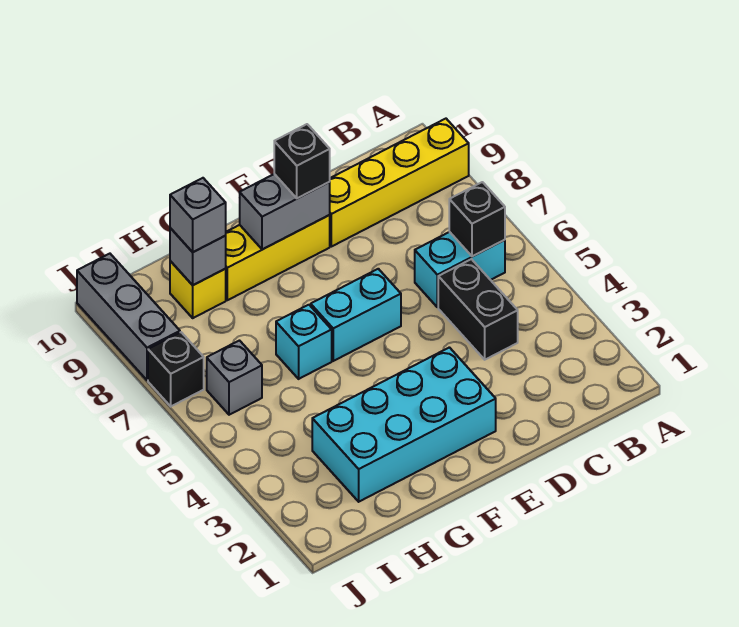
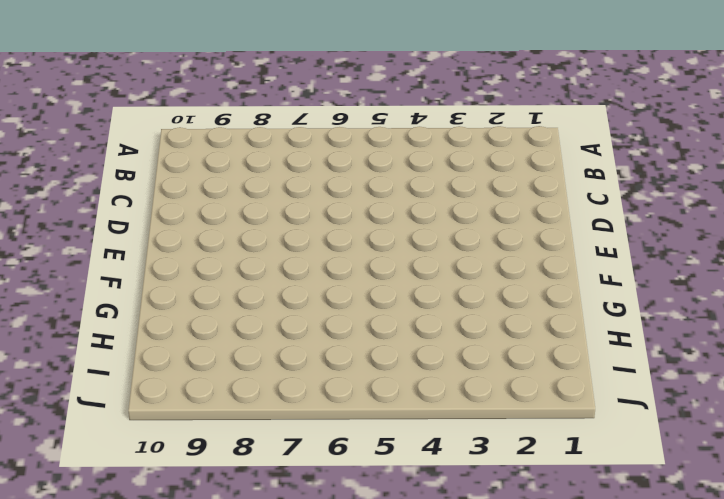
none -> yellow brick A9:D9 level 1
none -> cyan brick B6:C6 level 1
none -> black brick C4:C5 level 1

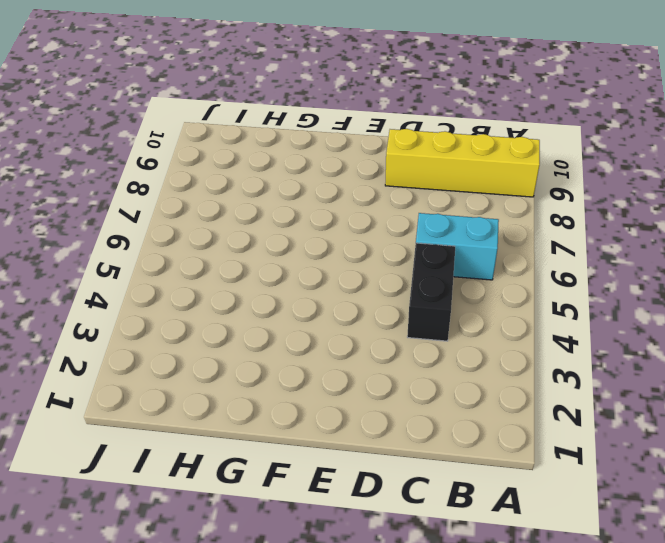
none -> cyan brick E2:H3 level 1
none -> cyan brick E6:F6 level 1
none -> yellow brick E9:G9 level 1

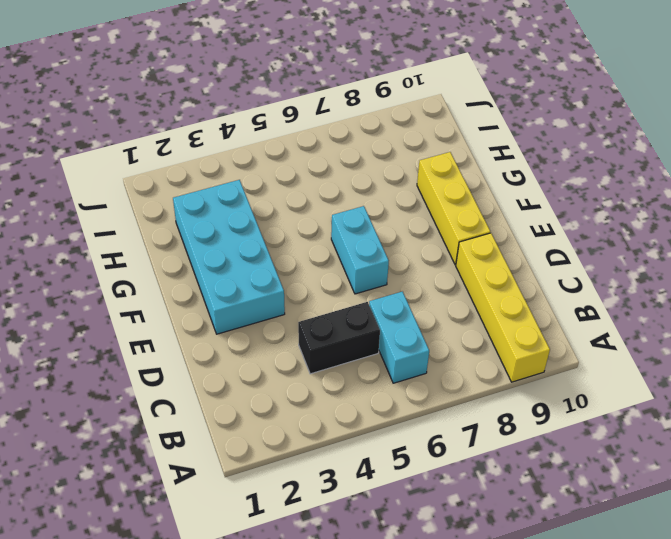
none -> cyan brick G6 level 1
none -> yellow brick H9 level 1
none -> grey brick I6 level 1

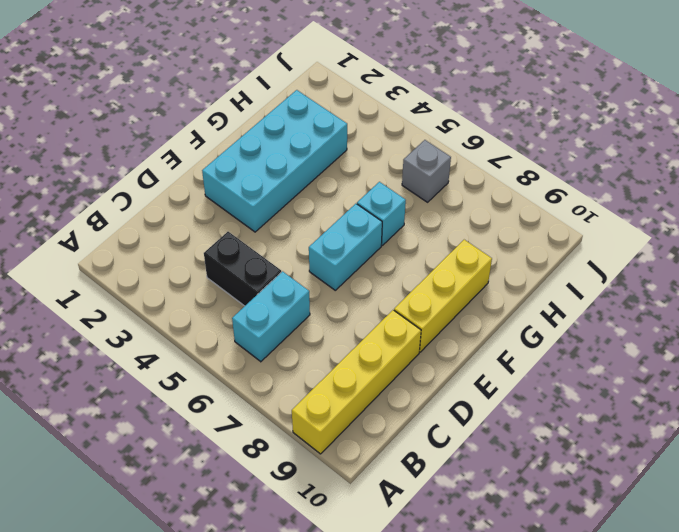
none -> yellow brick H9 level 1
none -> black brick J7 level 1
none -> grey brick J8:J10 level 1

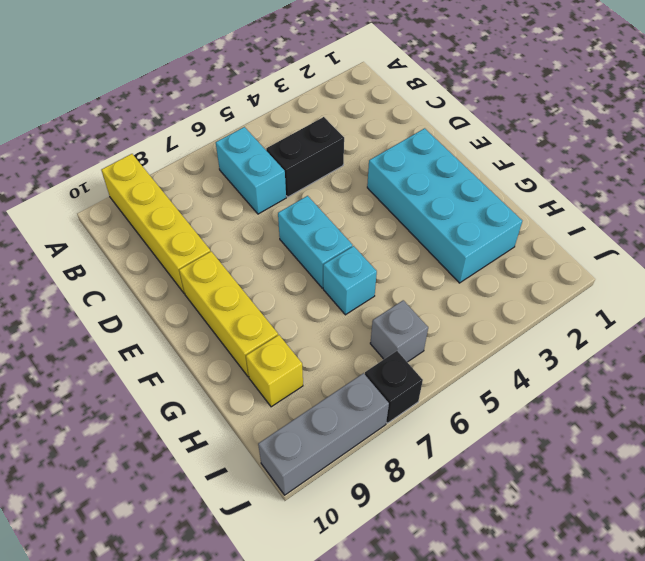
none -> black brick B6 level 2
none -> grey brick E9:F9 level 2
none -> grey brick H9 level 2

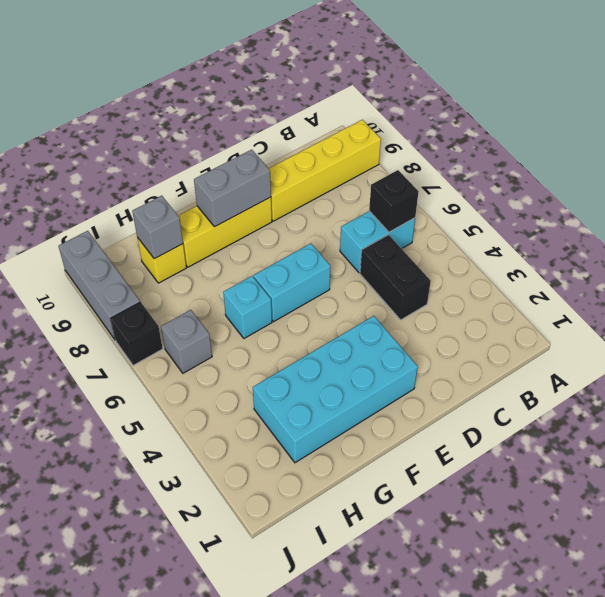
none -> black brick E9 level 3
none -> grey brick H9 level 3

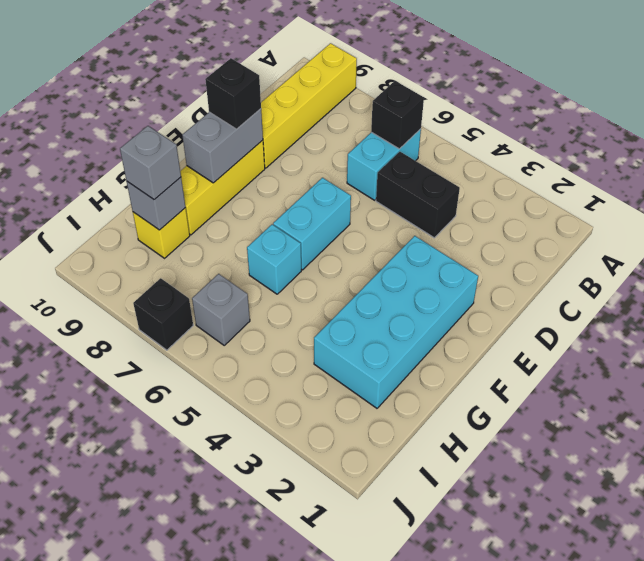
none -> grey brick J8:J10 level 1

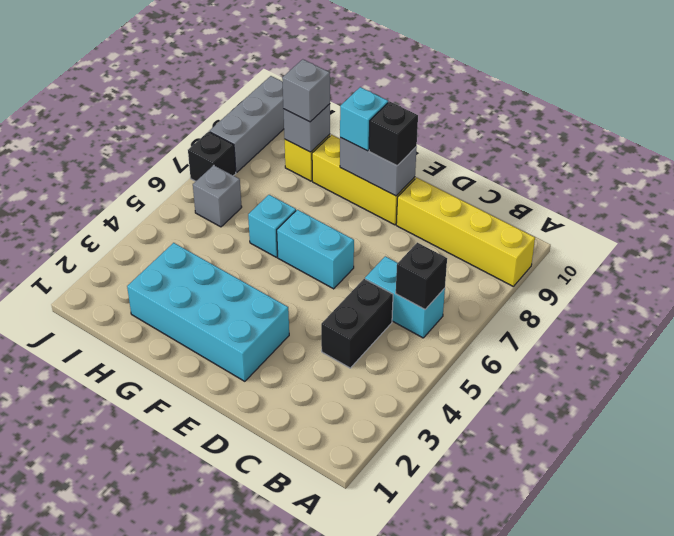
cyan brick F9 level 3 -> none

